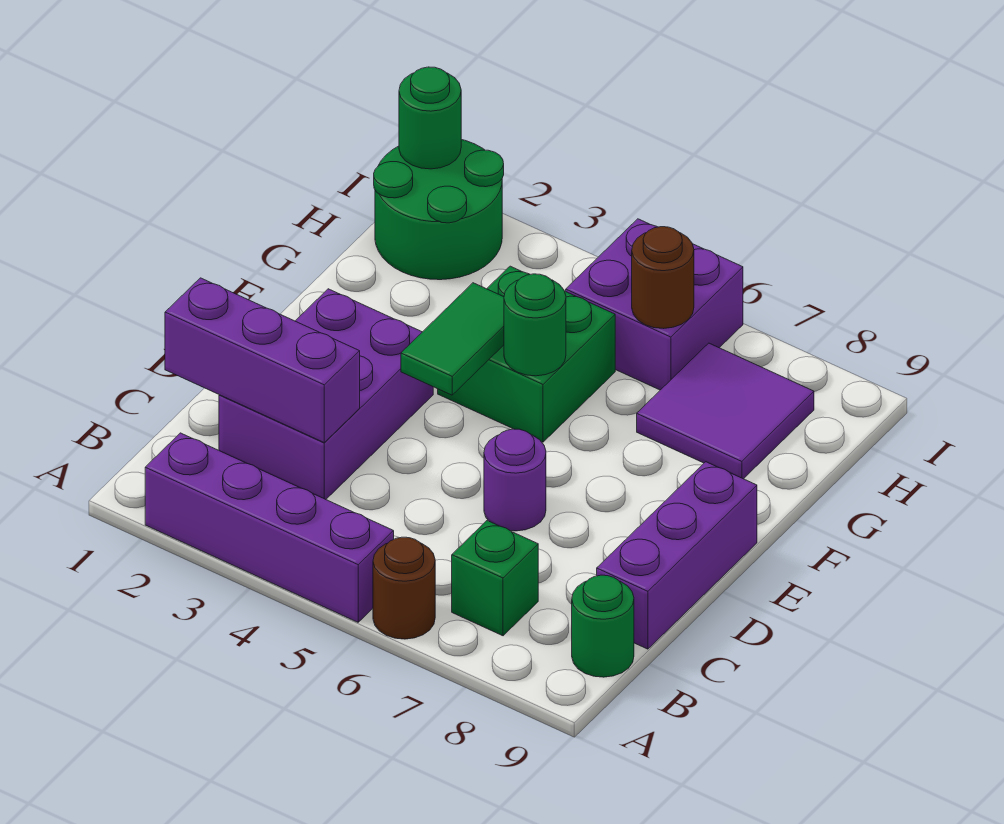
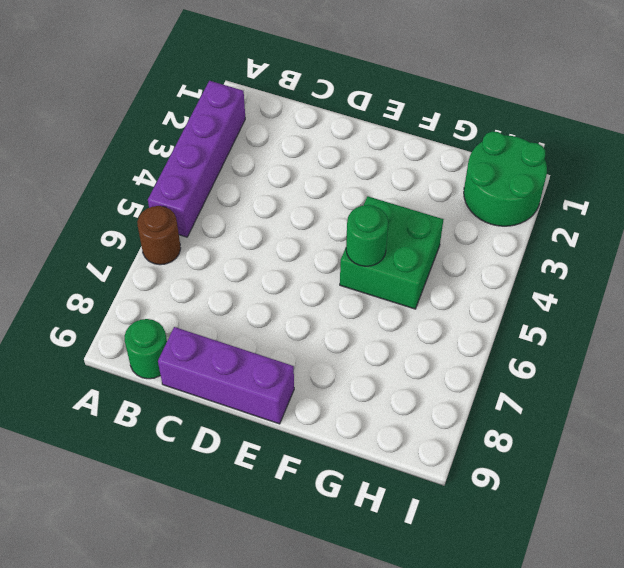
none -> green brick B7 level 1
none -> purple brick C2:E3 level 1
none -> purple round brick D6 level 1

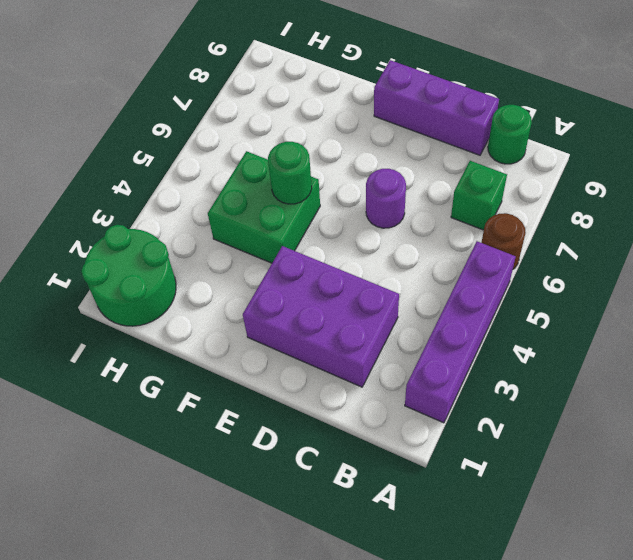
none -> purple tile G7:H8 level 1
none -> purple brick H5:I6 level 1
none -> purple brick C1:C3 level 2

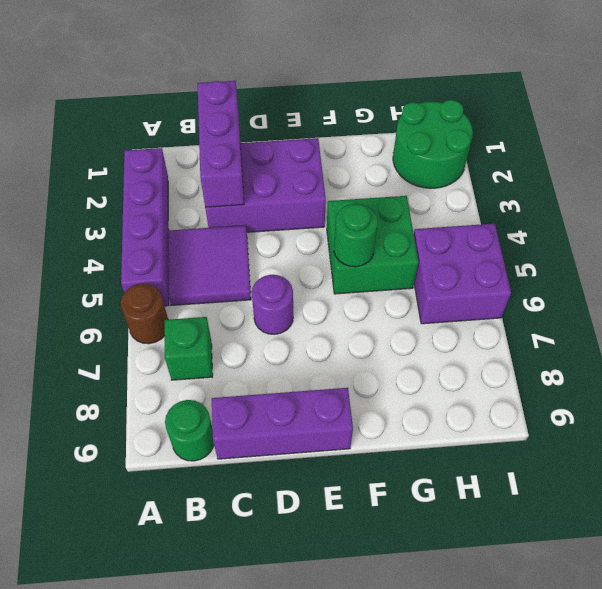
purple tile B4:C5 level 1 -> purple tile G7:H8 level 1
none -> green tile E4:F4 level 2
none -> brown round brick H6 level 2
none -> green round brick I1 level 2

